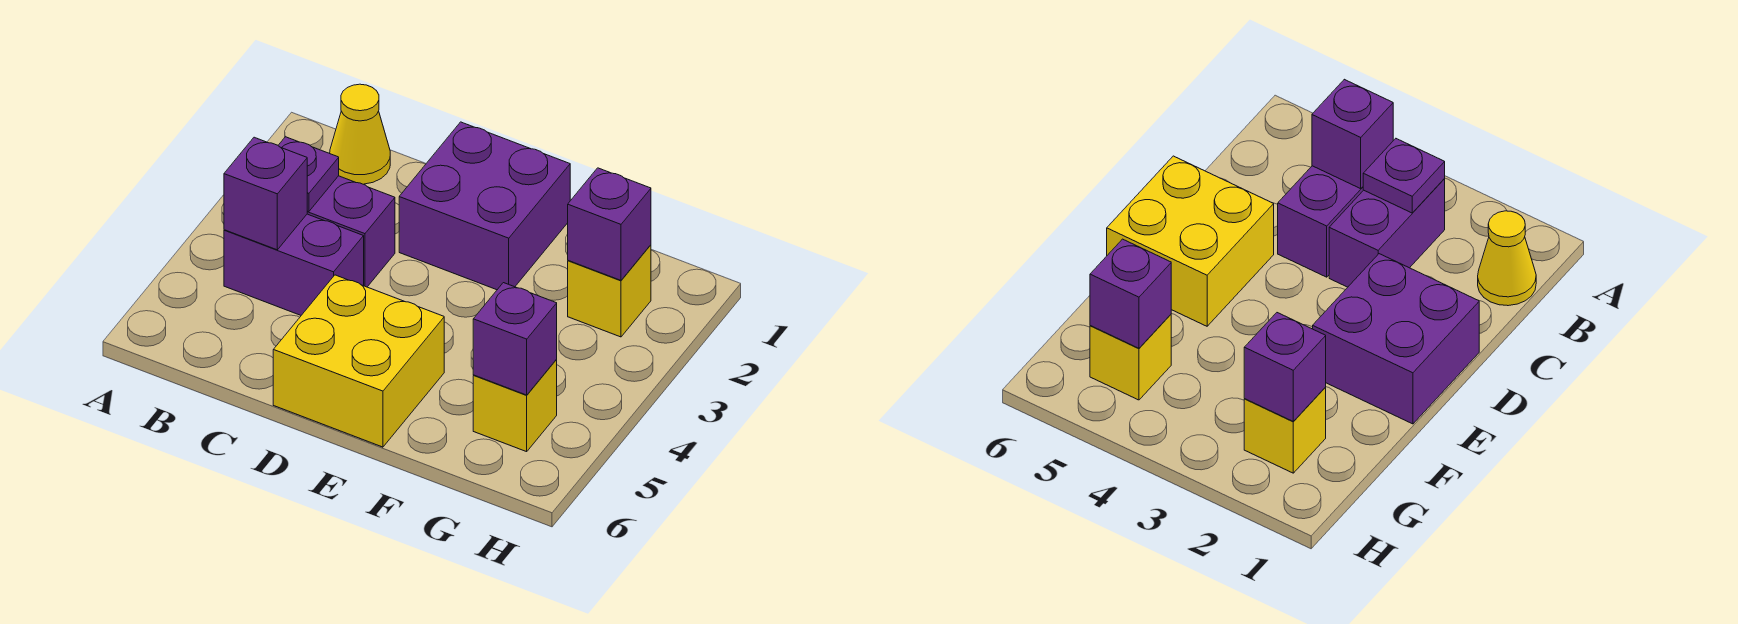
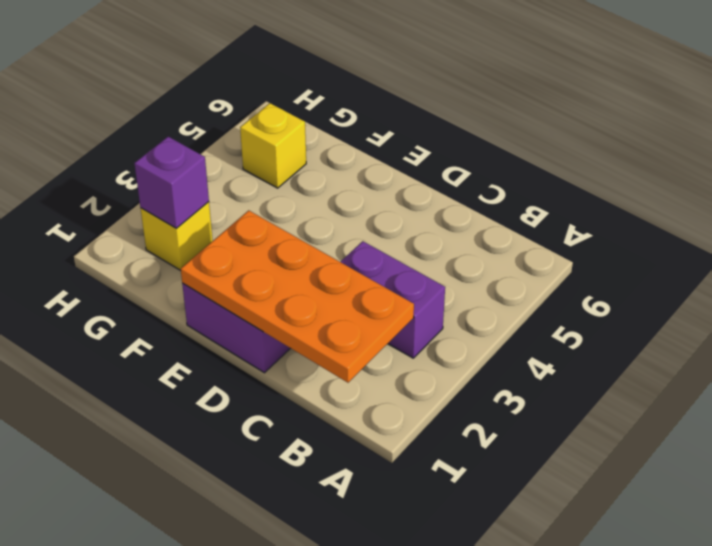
orange plate B1:E2 level 2 -> none
none -> yellow cone B1 level 1
none -> purple brick B4:C4 level 1

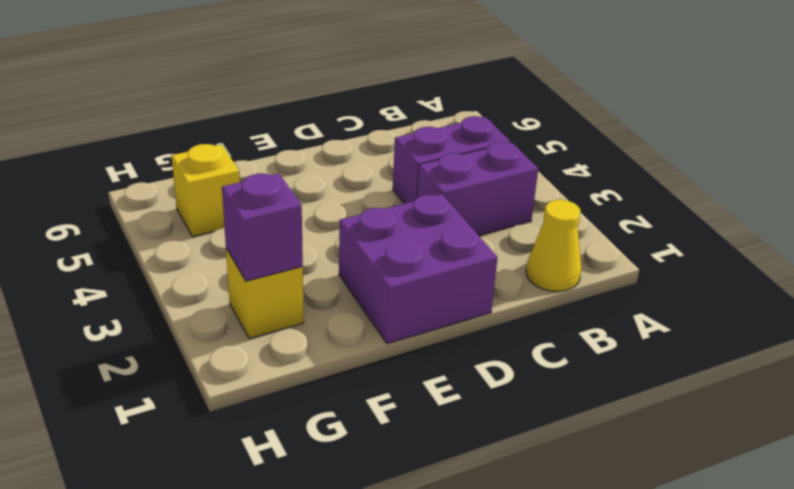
none -> yellow brick D5:E6 level 1
none -> purple plate B3 level 2

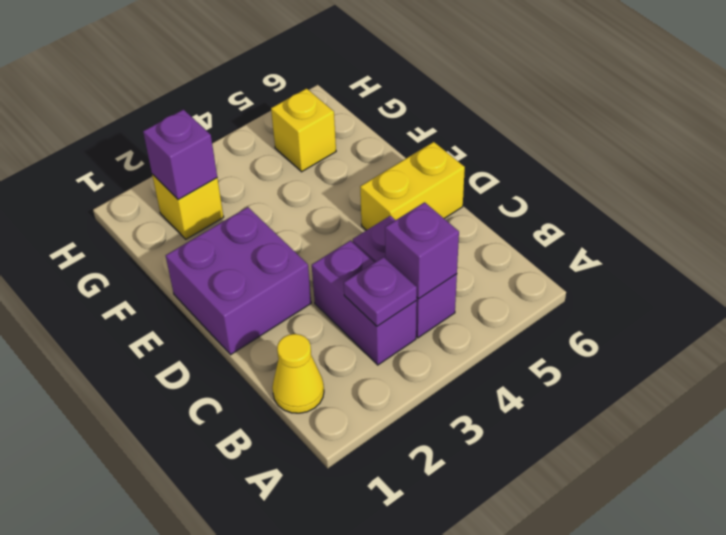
yellow brick D5:D6 level 1 -> yellow brick D5:E6 level 1
none -> purple brick G5 level 2

